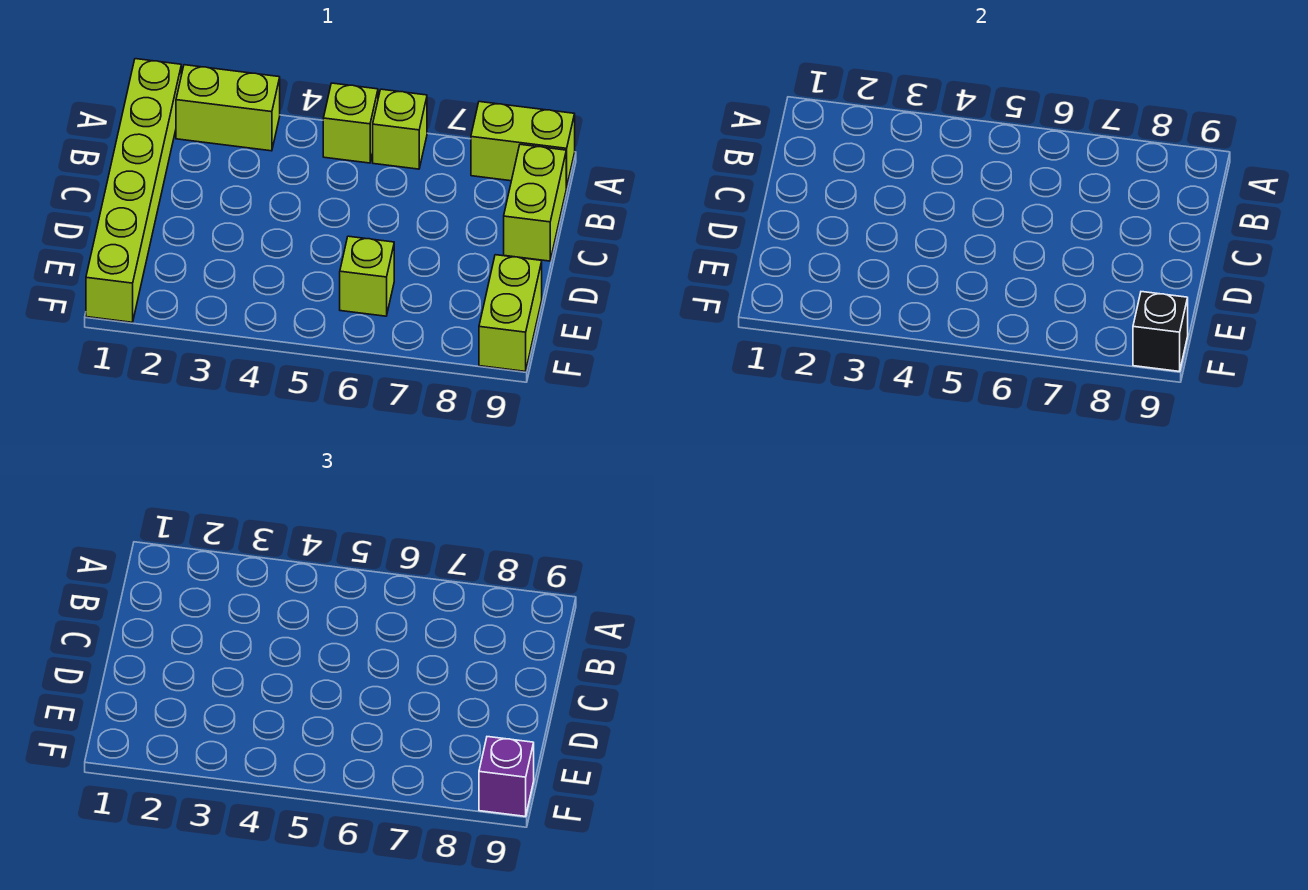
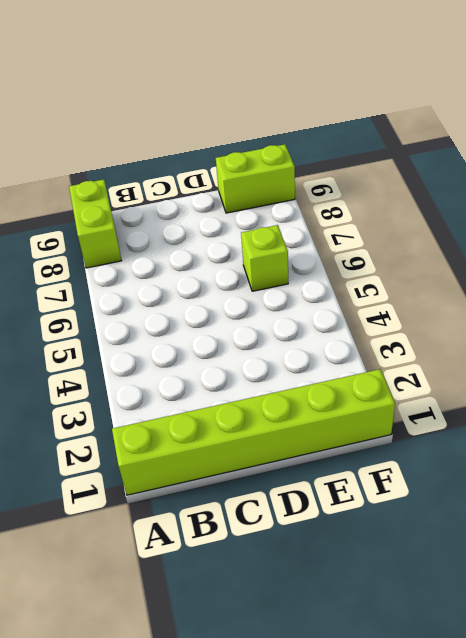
none -> lime brick A2:A3 level 1
none -> lime brick A5 level 1

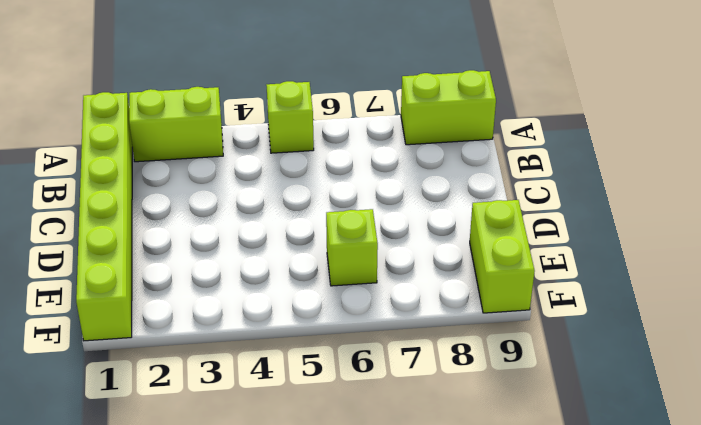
none -> lime brick A6 level 1
none -> lime brick B9:C9 level 1

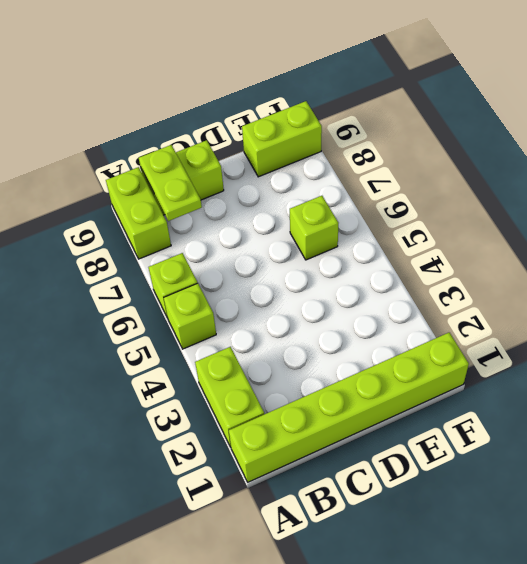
lime plate B8:B9 level 2 -> none
none -> black brick F9 level 2
none -> purple brick F9 level 3

